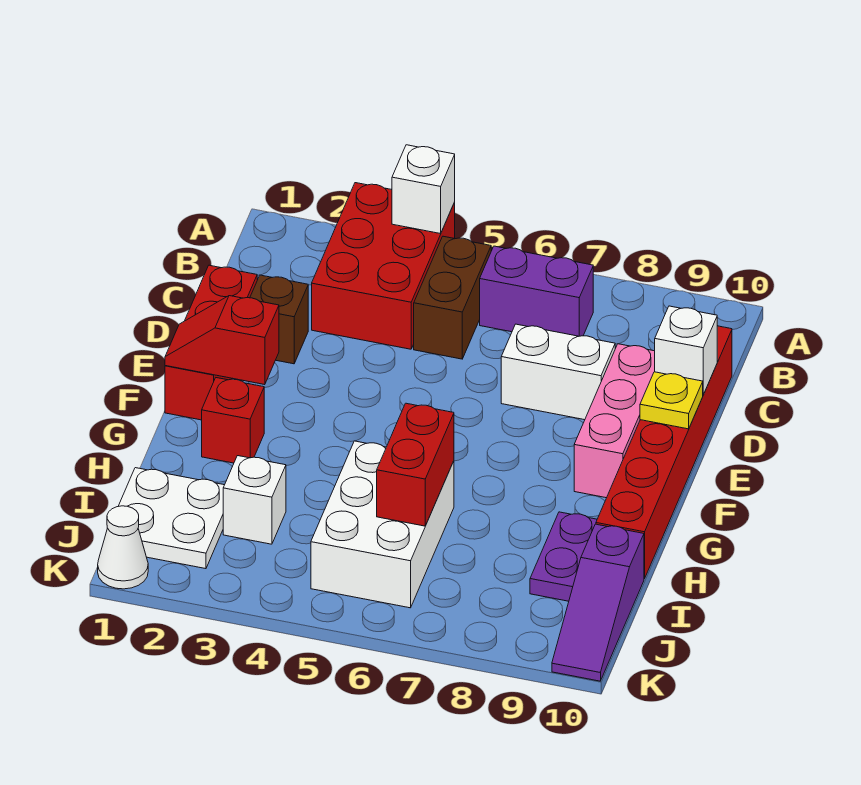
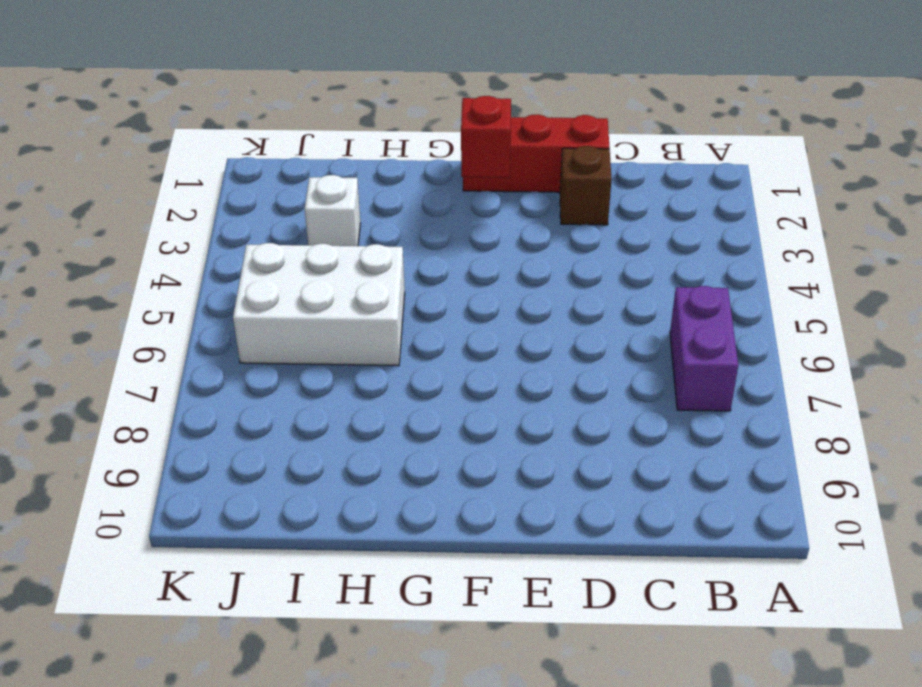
none -> red brick A3:C4 level 1
none -> brown brick B5:C5 level 1
none -> red brick C10:H10 level 1

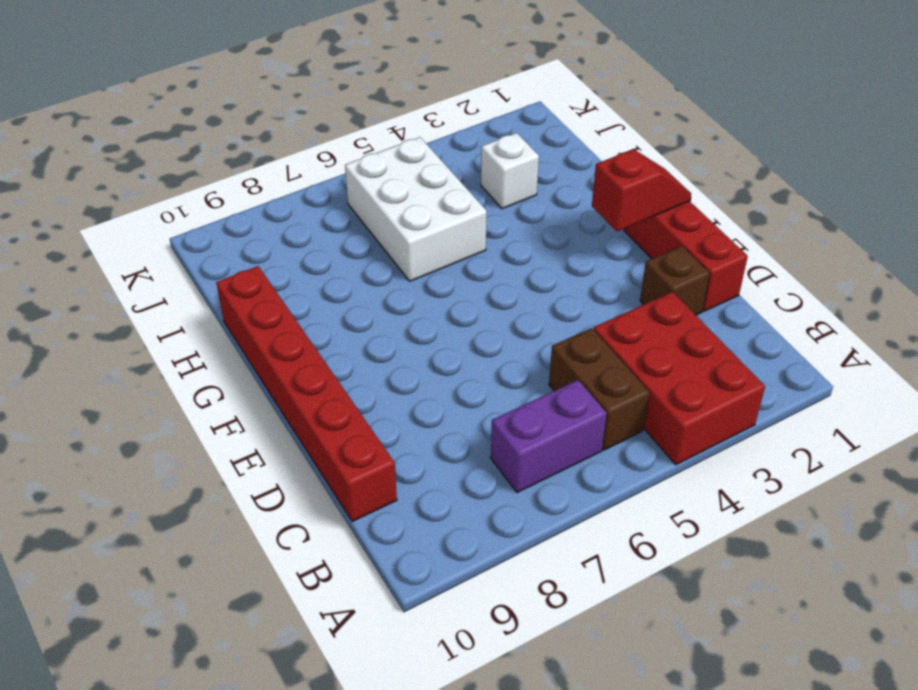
none -> white brick D7:D8 level 1
none -> pink brick D9:F9 level 1
none -> red brick G2 level 1

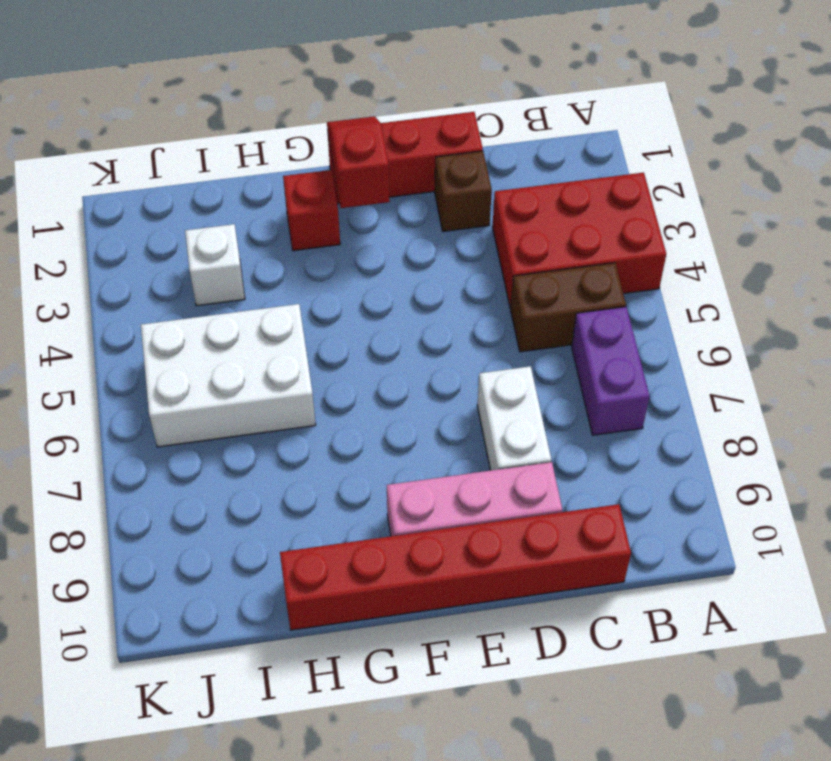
none -> purple plate H9:I9 level 1
none -> white plate I1:J2 level 1
none -> purple slope I10:K10 level 1 top I

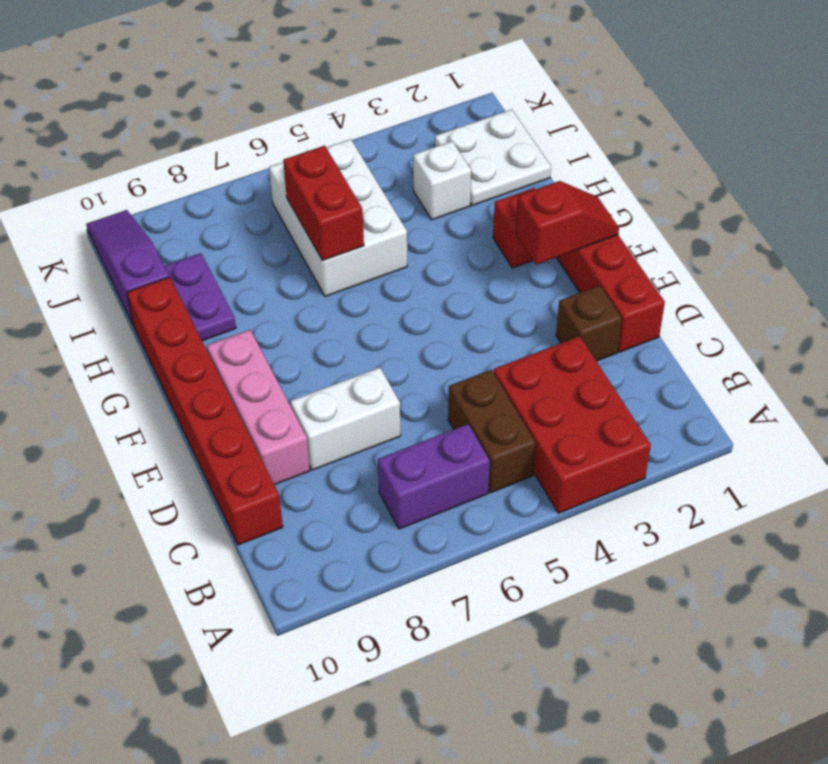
none -> white cone K1 level 1
none -> white brick A4 level 2
none -> white brick D10 level 2

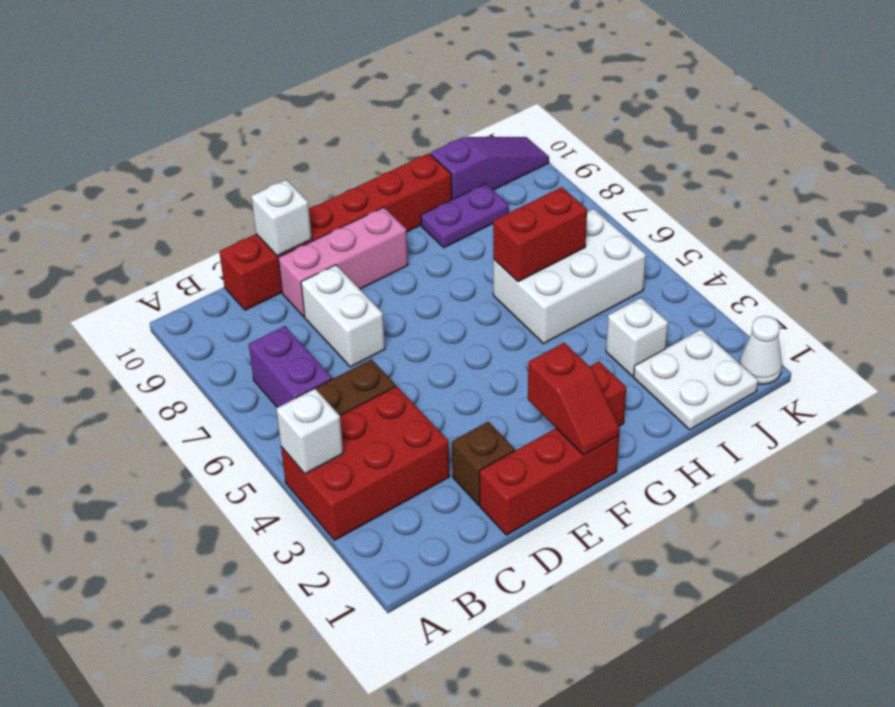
none -> yellow plate E10 level 2

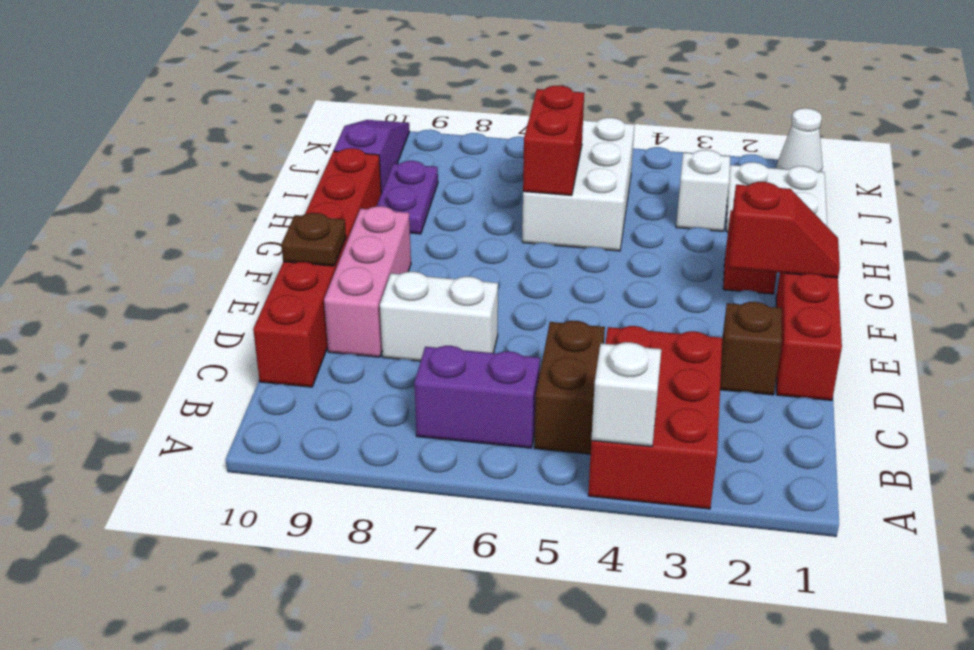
brown plate E10 level 2 -> yellow plate E10 level 2
none -> white brick D10 level 2

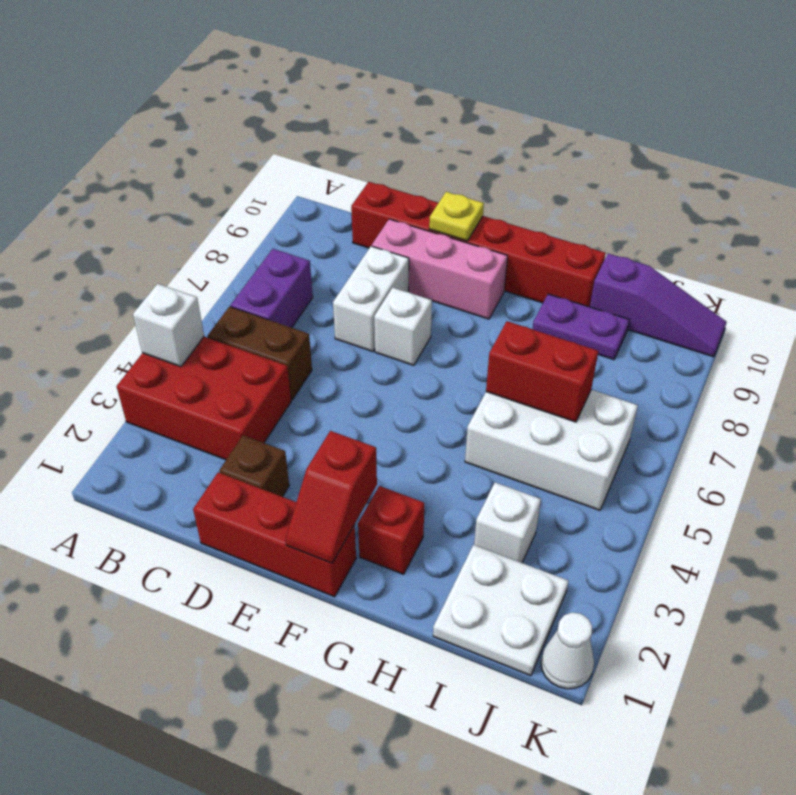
white brick E7 level 1 -> white brick D10 level 2

